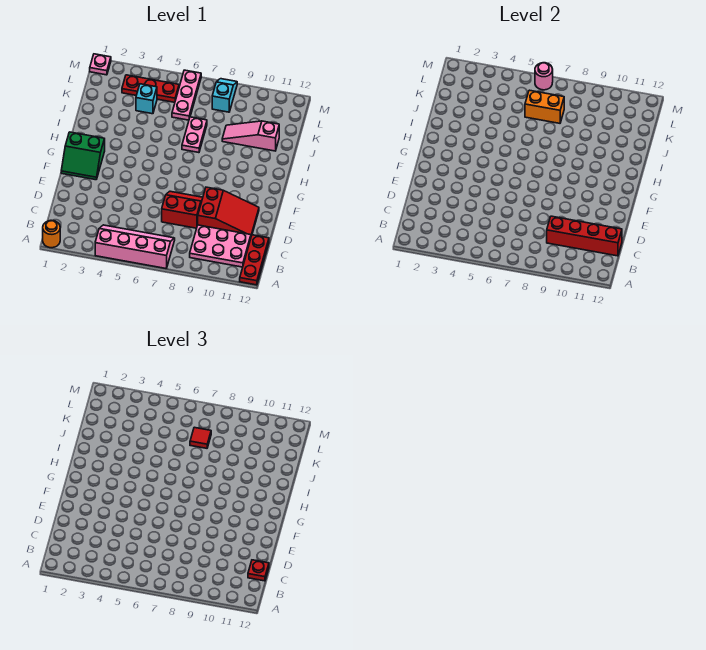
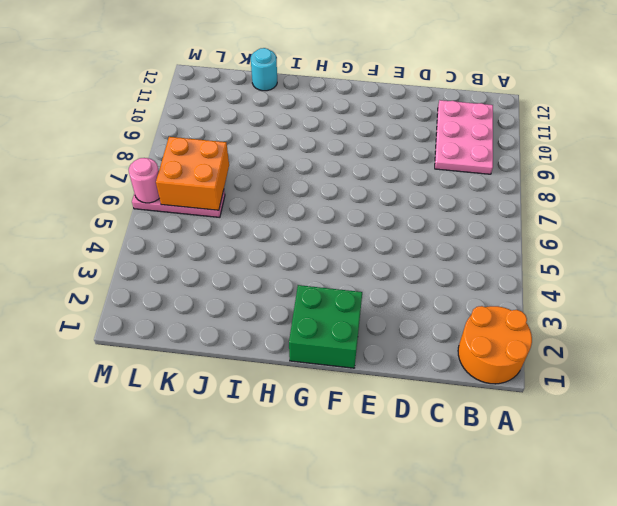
orange round brick A1:B2 level 1 -> orange round brick A1 level 1
green brick F1:G2 level 1 -> green slope F1:G2 level 1 top G
cyan round brick J12 level 1 -> none
orange brick K6:L7 level 2 -> orange brick K6:K7 level 2
none -> pink slope A4:B7 level 1 top A
none -> red plate A12:C12 level 1
none -> red slope D7:E8 level 1 top D

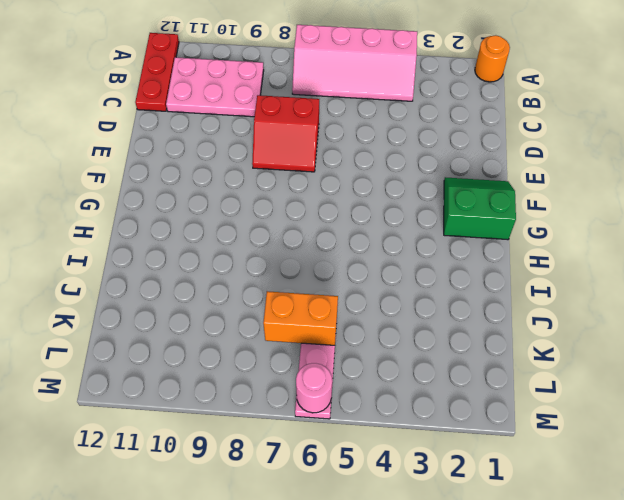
none -> red slope D9:E11 level 1 top 9
none -> pink plate I7:J7 level 1
none -> pink slope J9:J11 level 1 top 11

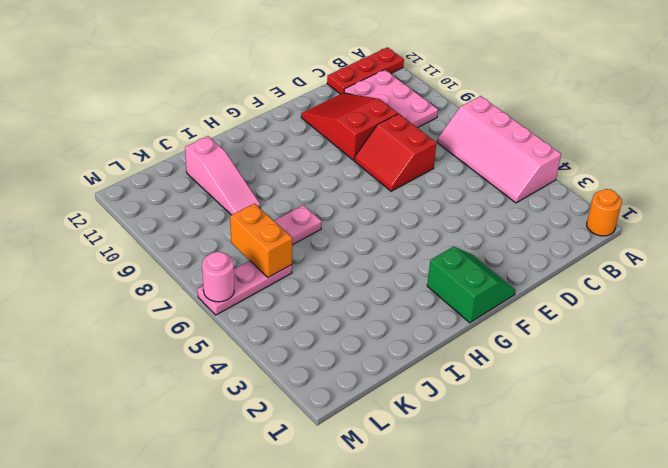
none -> cyan brick K4 level 1
none -> red plate L3:L5 level 1
none -> cyan slope L8:M8 level 1 top L

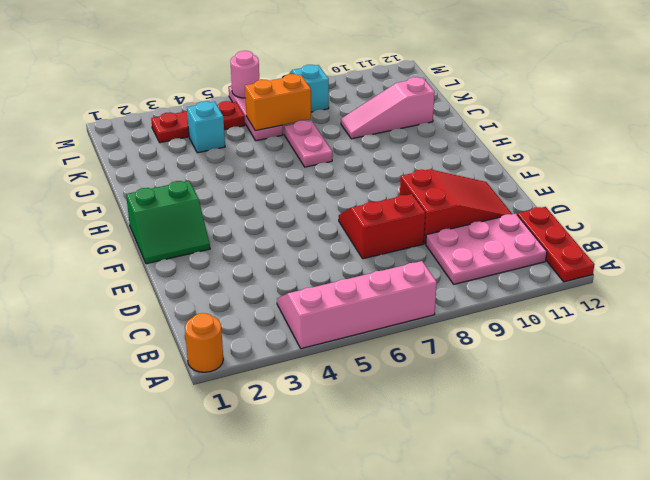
none -> pink plate M1 level 1
none -> red brick C9:C12 level 2
none -> red plate C12 level 3

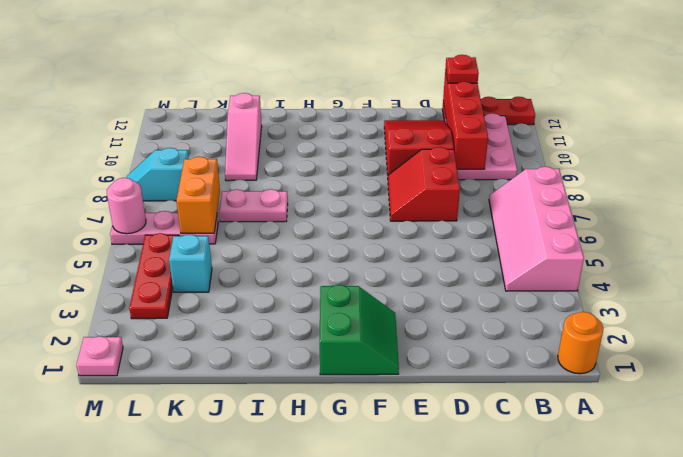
none -> red tile K7 level 3

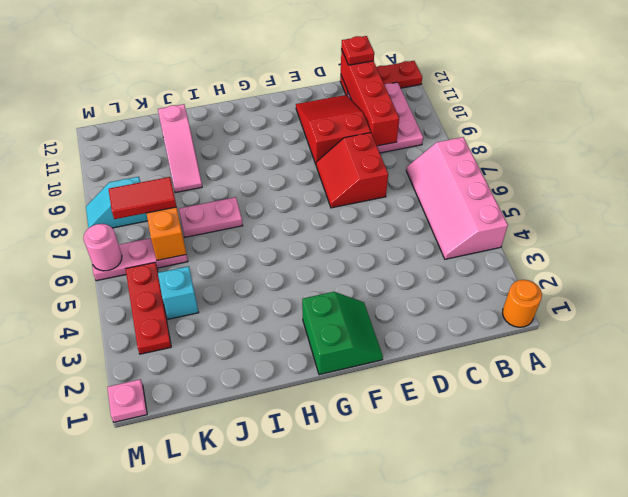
red tile K7:L7 level 3 -> red tile K7 level 3

